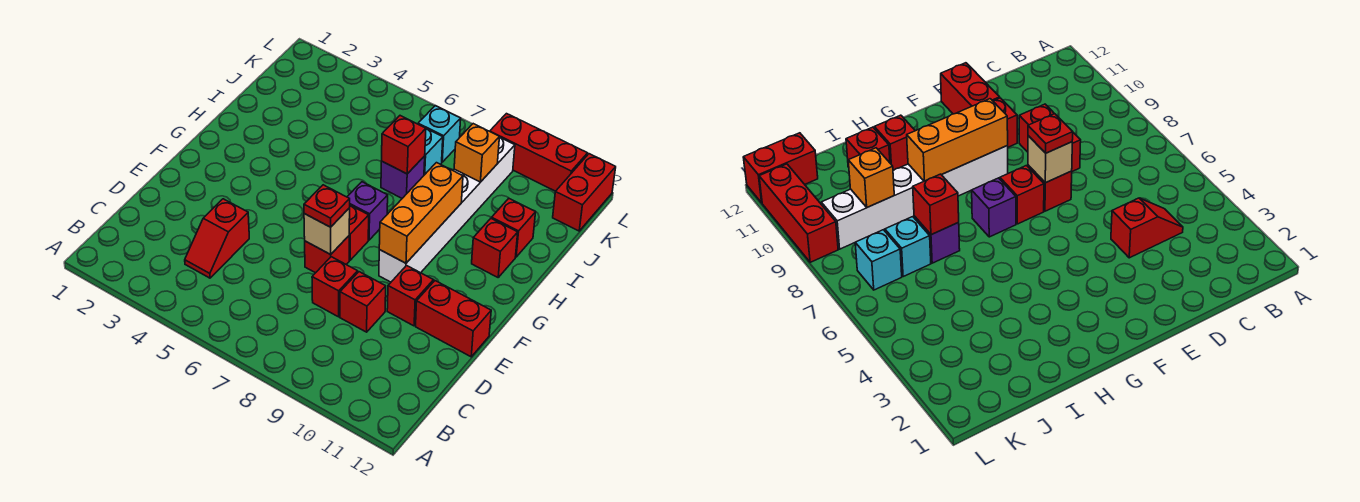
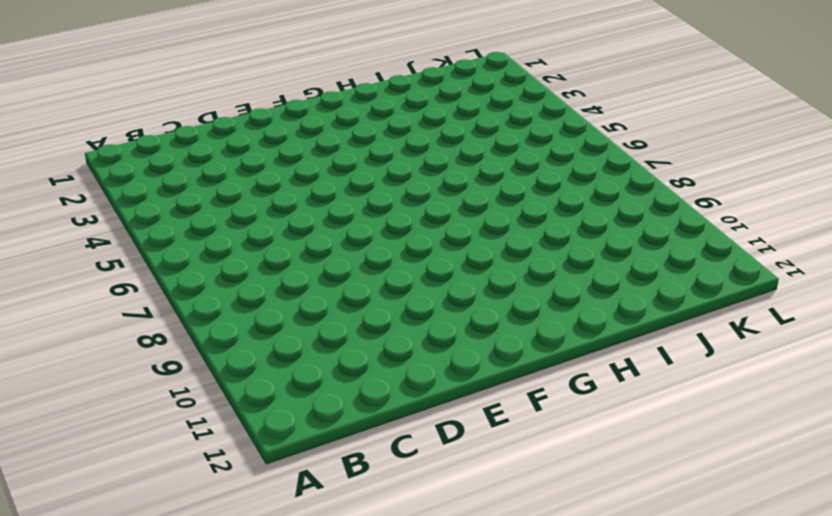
none -> red slope C4:D4 level 1 top D
none -> red brick D8 level 1
none -> red brick D9 level 1

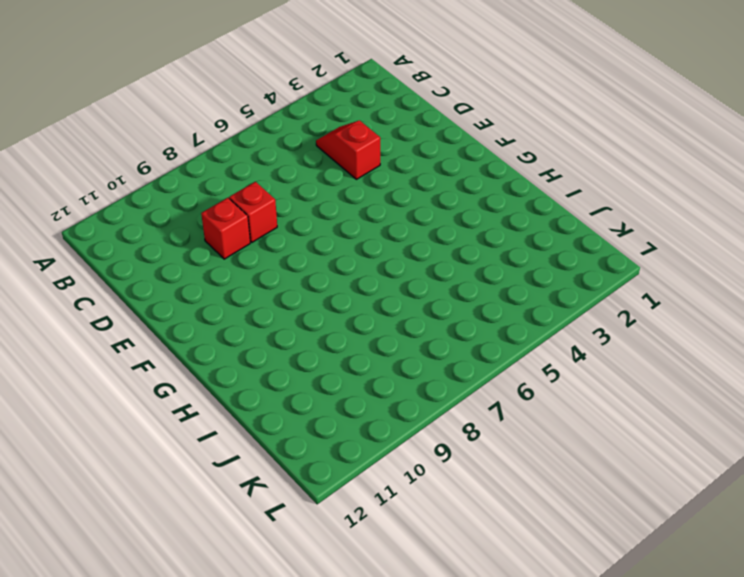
none -> red brick E7 level 1
none -> red brick E10 level 1
none -> red brick E11:E12 level 1

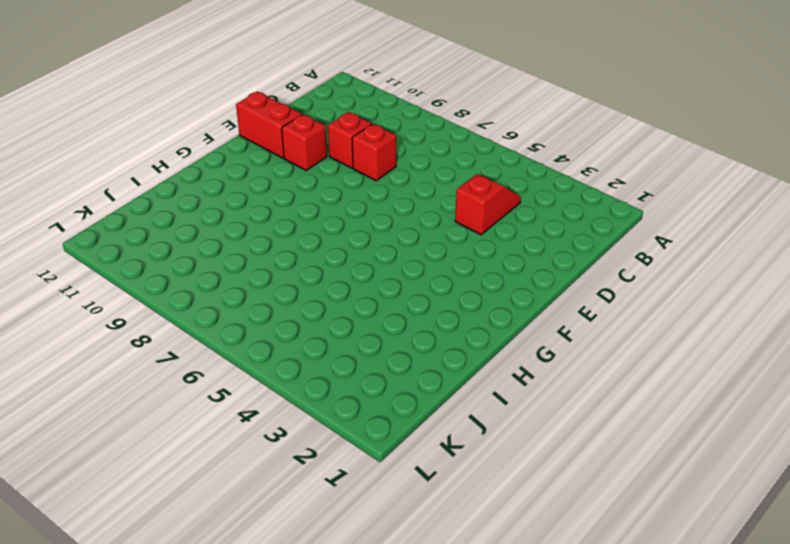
none -> red brick E7 level 1
none -> red brick F7 level 1
none -> white brick F9:K9 level 1

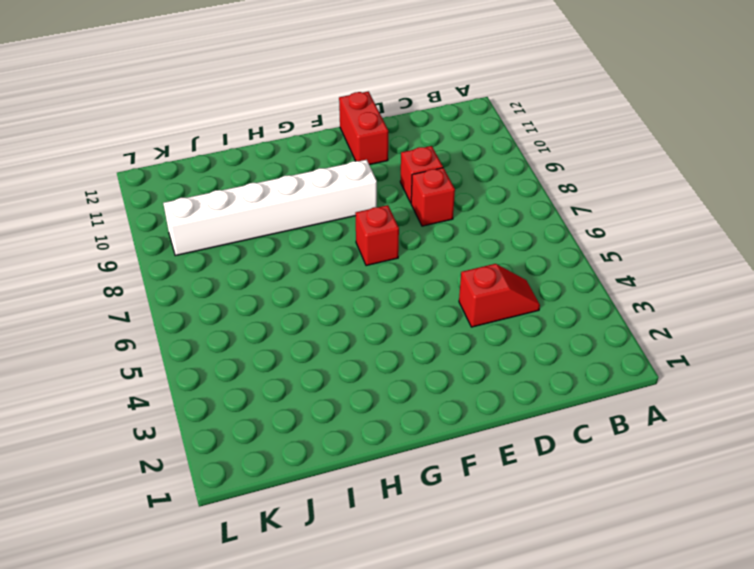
none -> red brick E7 level 1
none -> red brick E10 level 1
none -> purple brick G7 level 1

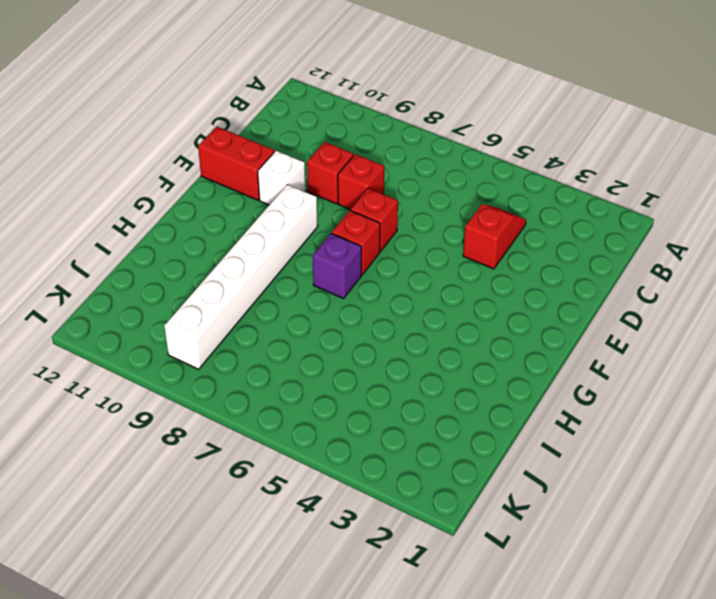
white brick E10 level 1 -> red brick E10 level 1
none -> red brick H11 level 1
none -> purple brick I7 level 1
none -> red brick I11 level 1

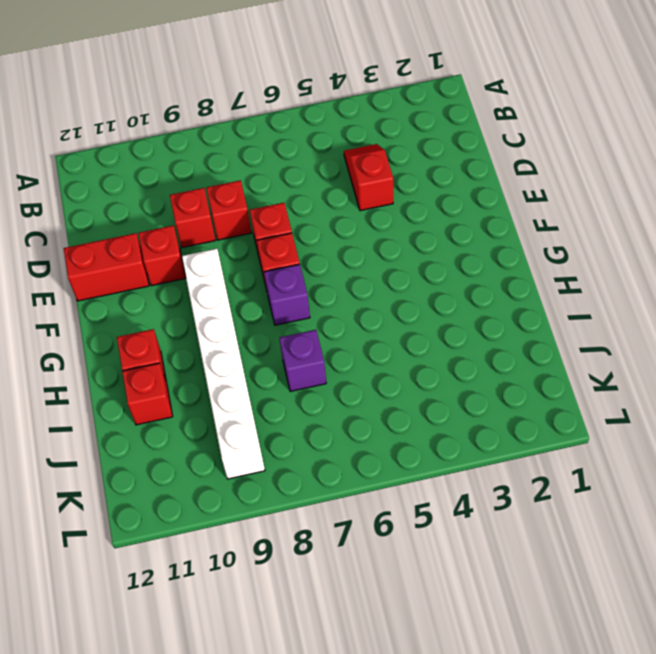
none -> cyan brick J7 level 1
none -> cyan brick K7 level 1
none -> red brick K12:L12 level 1

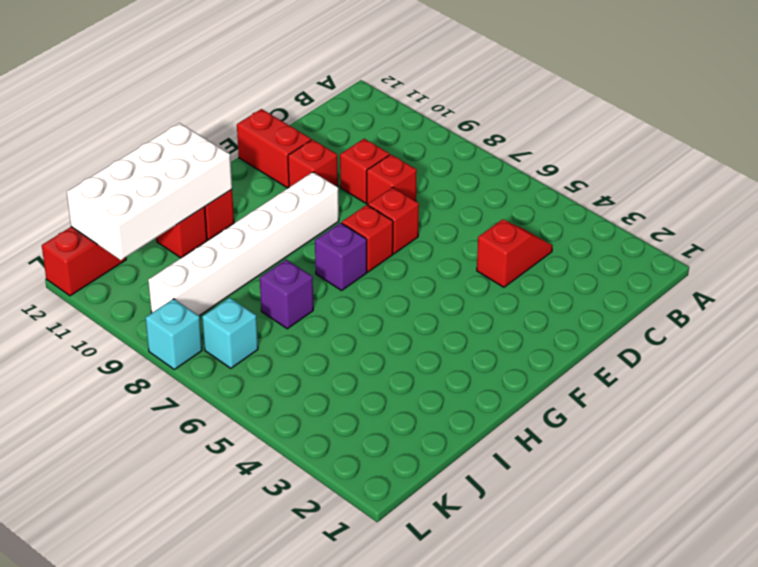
white brick H11:K12 level 2 -> none
cyan brick L8 level 1 -> cyan brick J7 level 1
none -> red brick L9:L11 level 1
none -> tan brick E7 level 2
none -> orange brick F9:H9 level 2

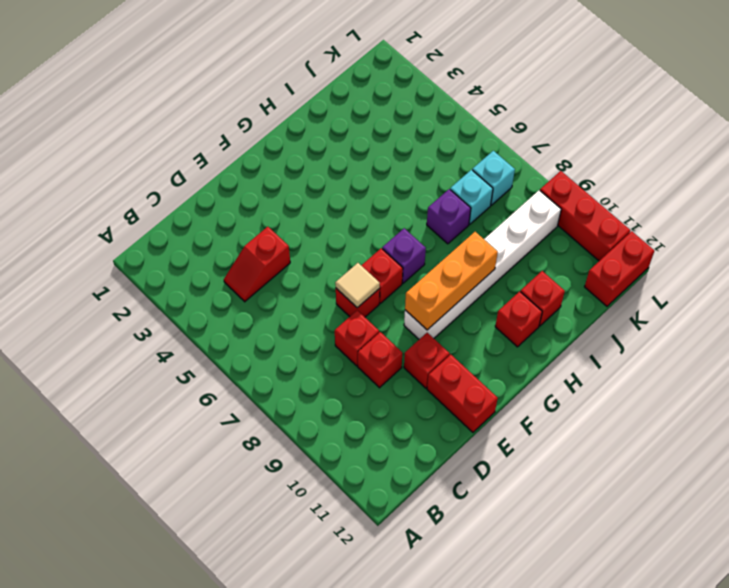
tan tile E7 level 2 -> tan brick E7 level 2
none -> red brick I7 level 2
none -> orange brick J9 level 2
none -> red plate E7 level 3

